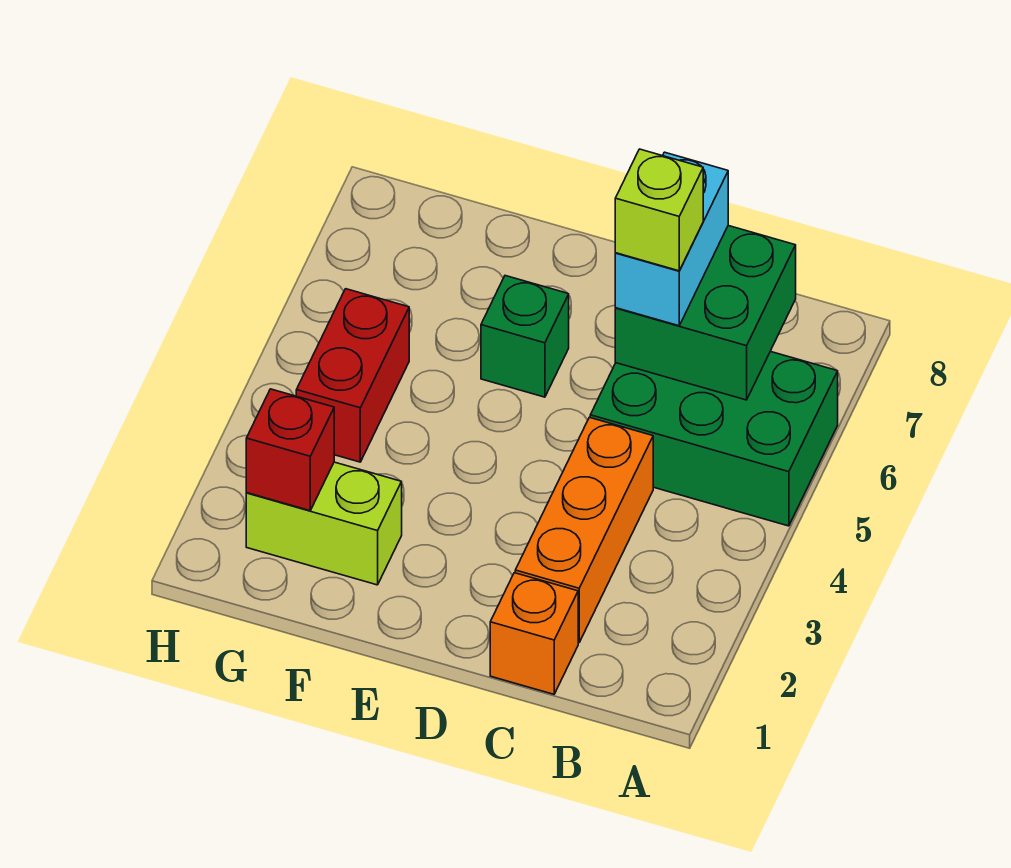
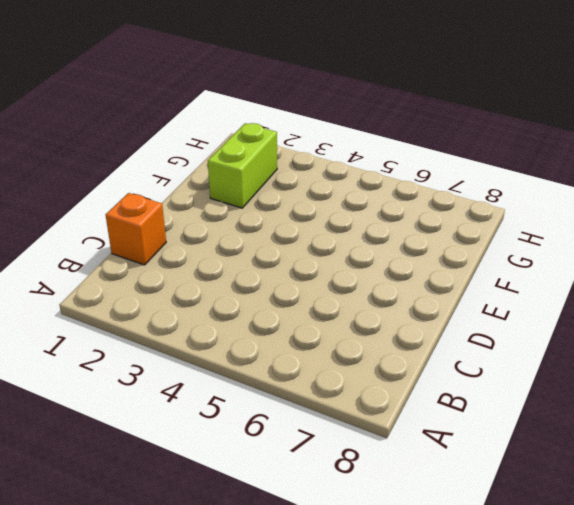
none -> green brick A5:C6 level 1
none -> orange brick C2:C4 level 1

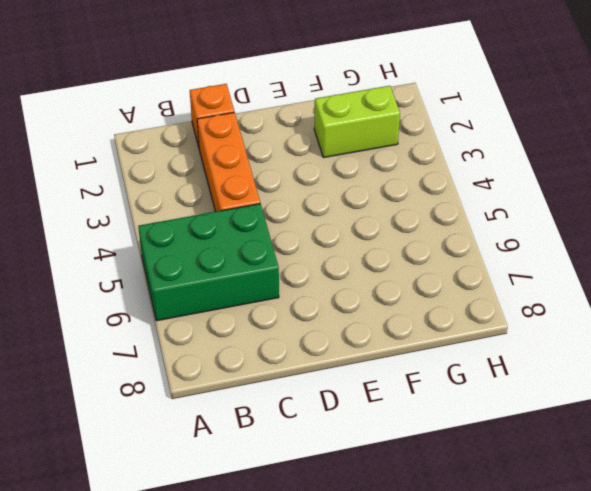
none -> green brick E6 level 1
none -> red brick G4:G5 level 1

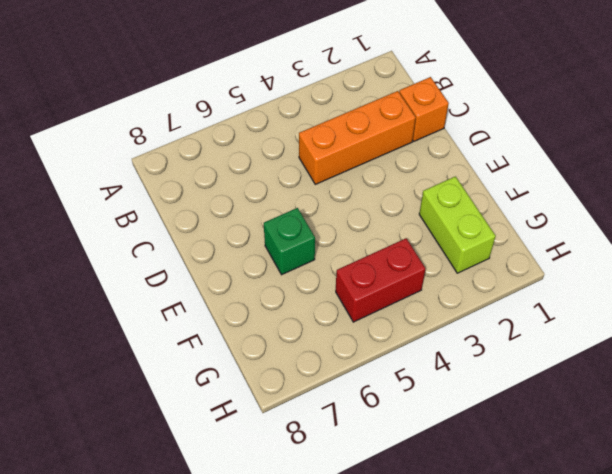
none -> green brick A5:C6 level 1
none -> green brick B6:C7 level 2

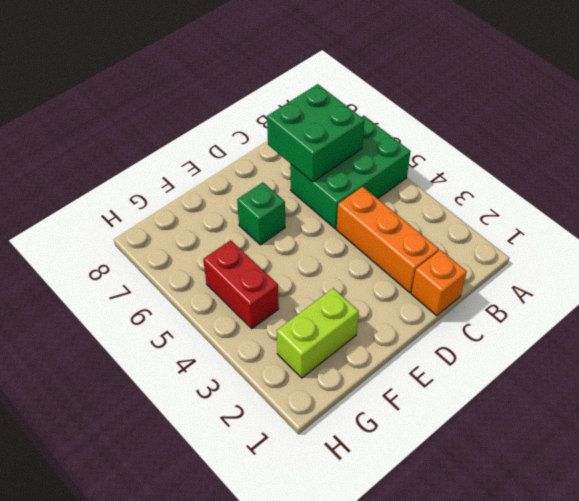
none -> red brick G2 level 2
none -> cyan brick C6:C7 level 3

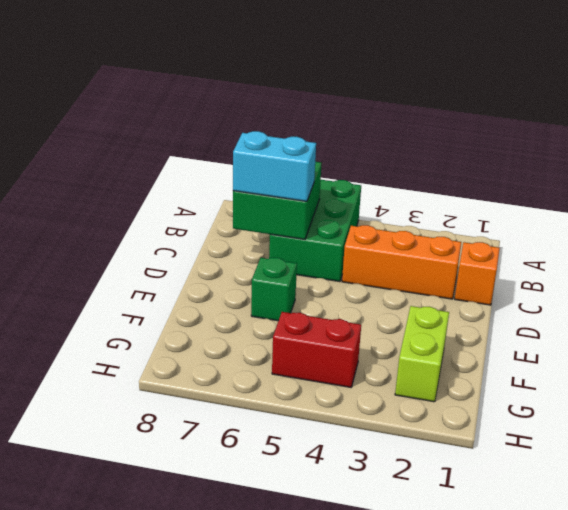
none -> red brick G2 level 2
none -> lime brick C6 level 4

